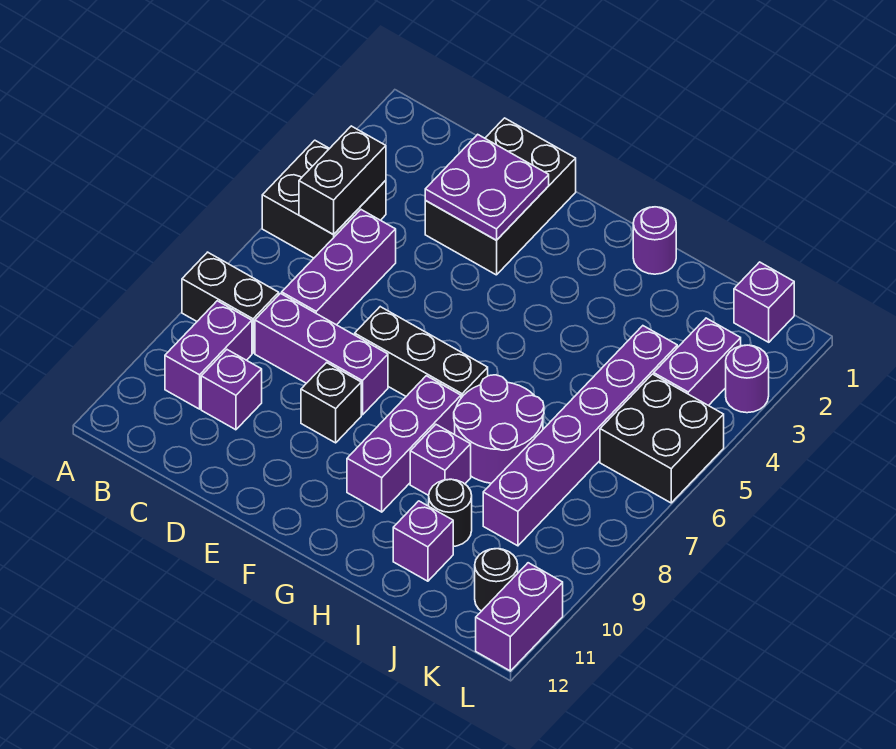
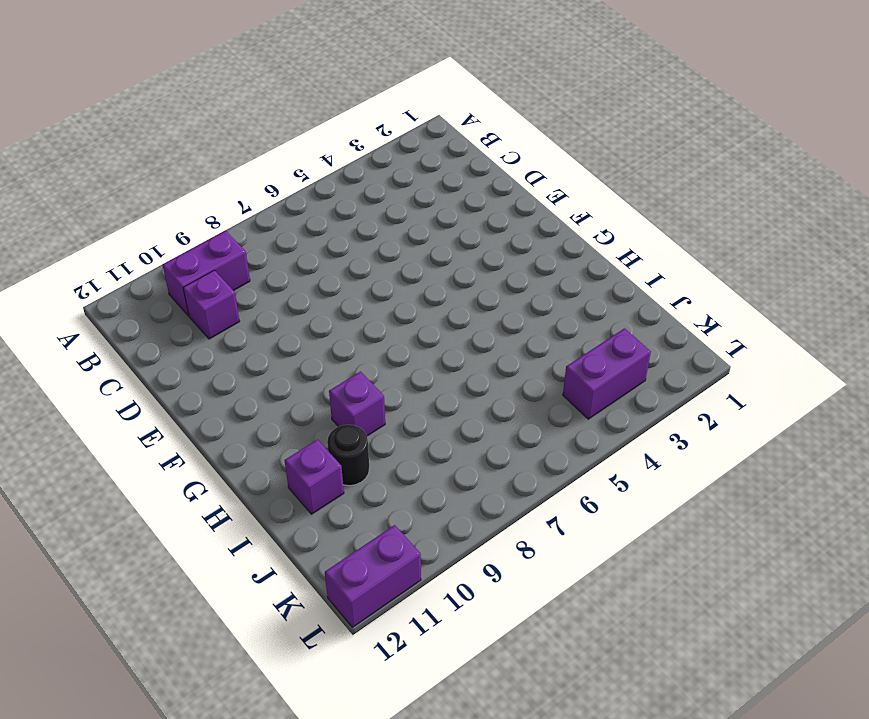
none -> black brick A4:B5 level 1
none -> black brick A8:B8 level 1
none -> purple brick C5:C7 level 1

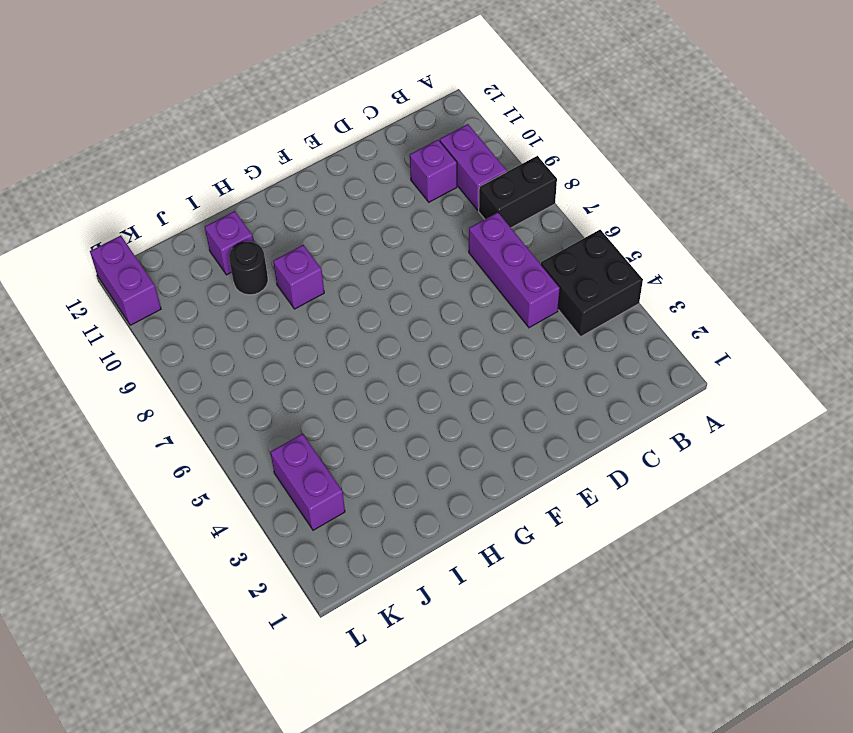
none -> purple brick C8:E8 level 1
none -> black brick D1:E3 level 1
none -> black brick E7:G7 level 1

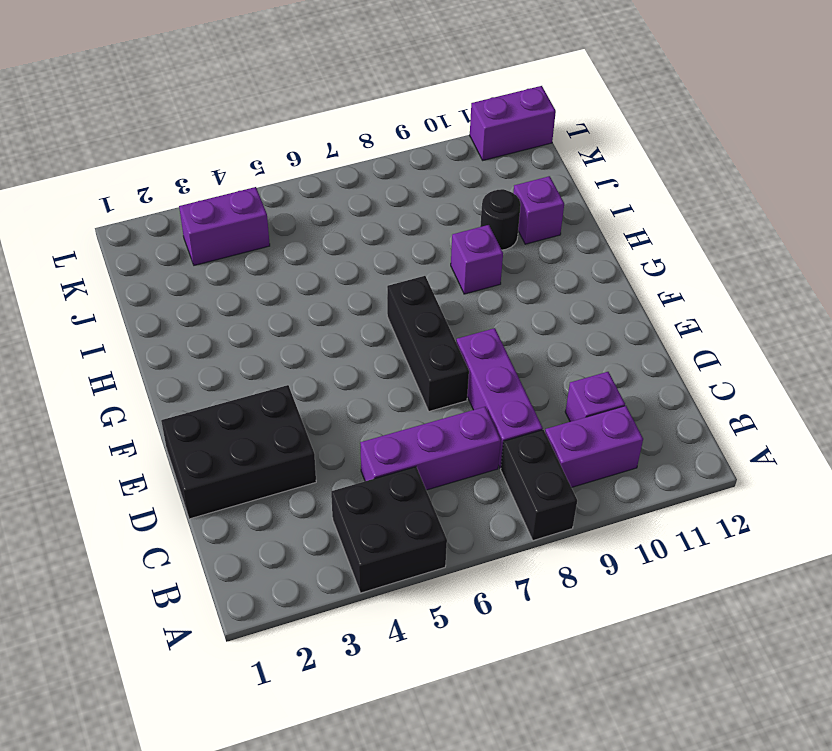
none -> black brick E9 level 1
none -> purple brick G8:G10 level 1
none -> purple round brick H1 level 1

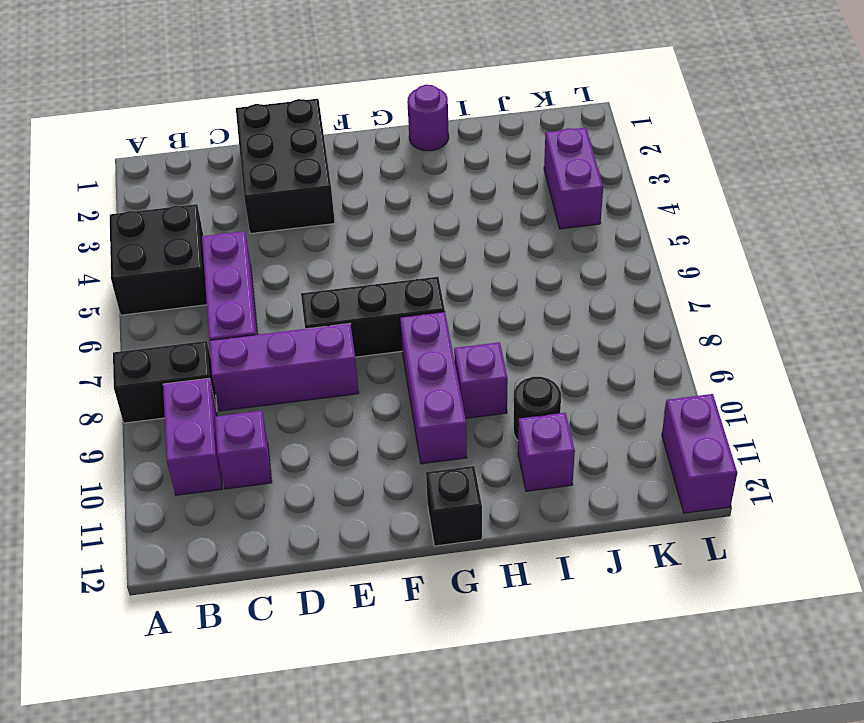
black brick G12 level 1 -> black brick E9 level 1
none -> purple round brick H7:I8 level 1
none -> purple brick J4:J9 level 1
none -> purple brick K1 level 1

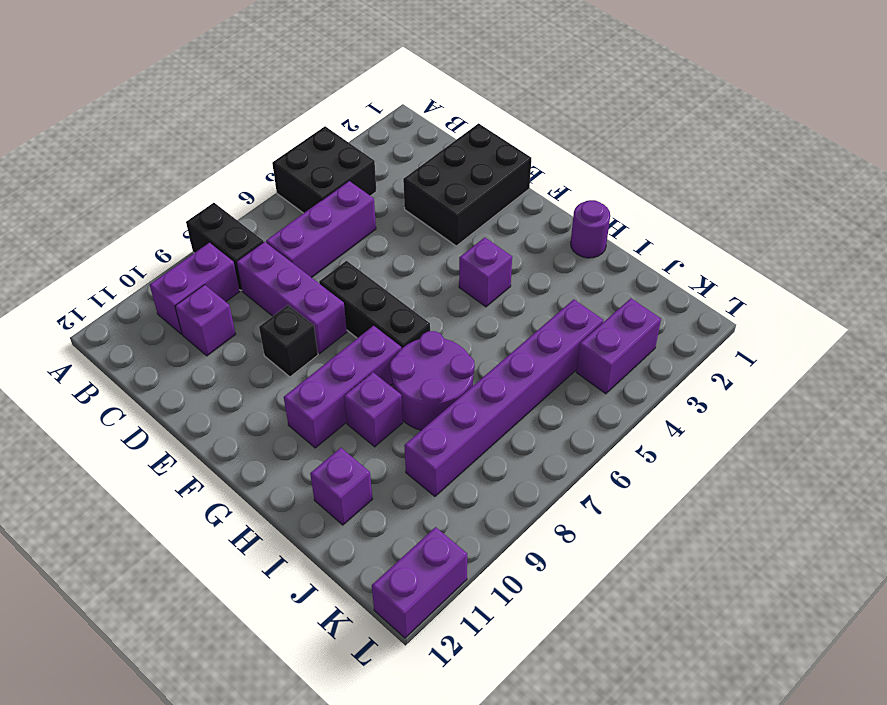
purple brick G4 level 1 -> purple brick K1 level 1
none -> black round brick I10 level 1
none -> black brick K5:L6 level 1
none -> black round brick K11 level 1

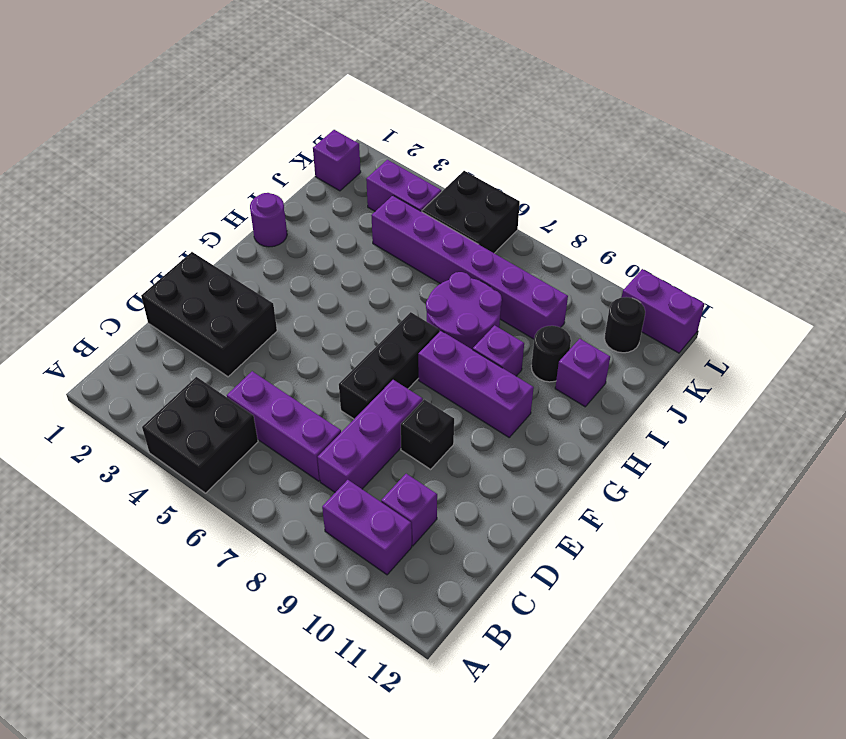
none -> black brick A8:B8 level 1
none -> purple round brick L3 level 1
none -> black brick B4:B5 level 2

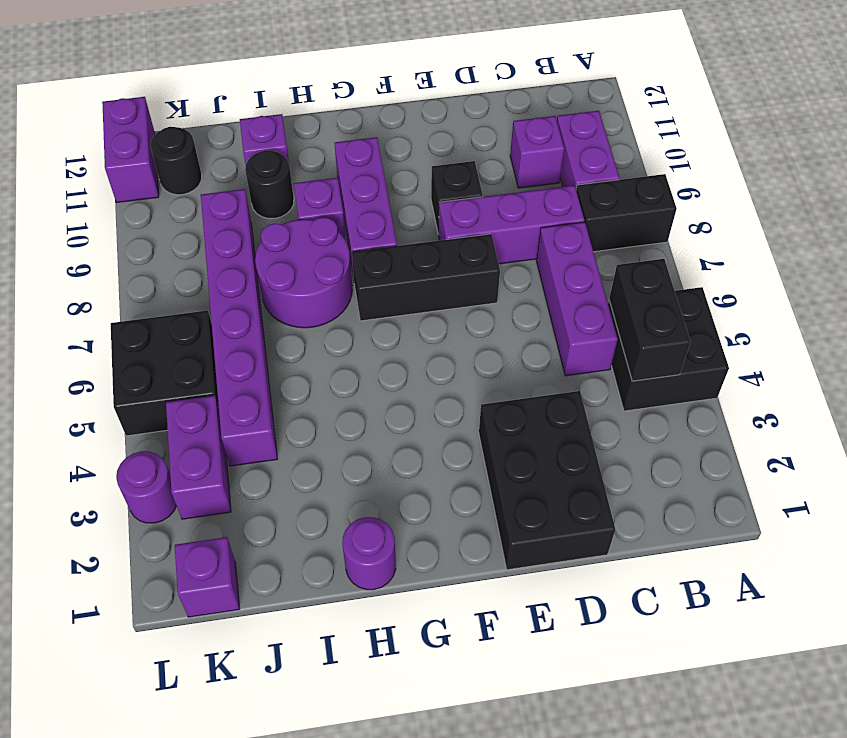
none -> purple plate D2:E3 level 2

